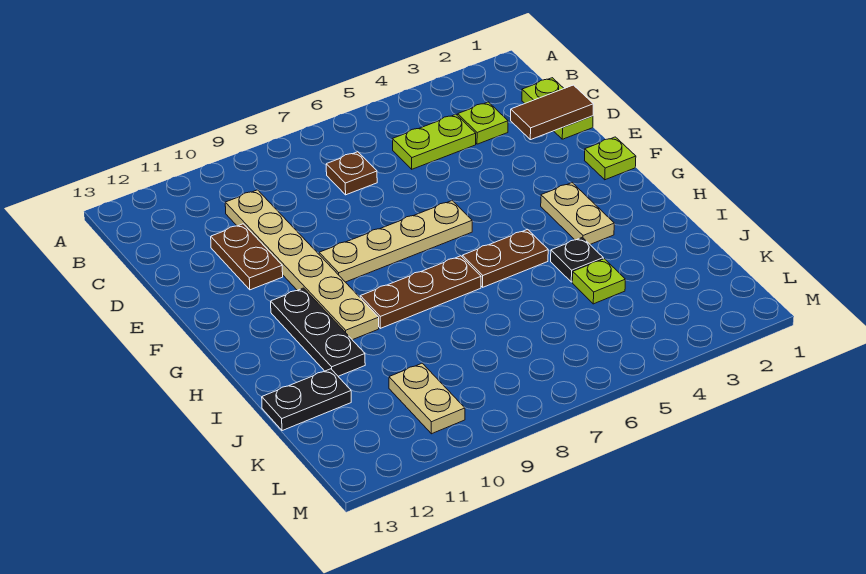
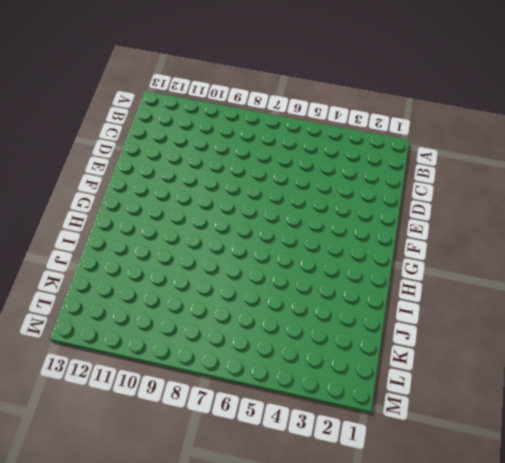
none -> lime plate C1:D1 level 1
none -> lime plate C3 level 1
none -> lime plate C4:C5 level 1

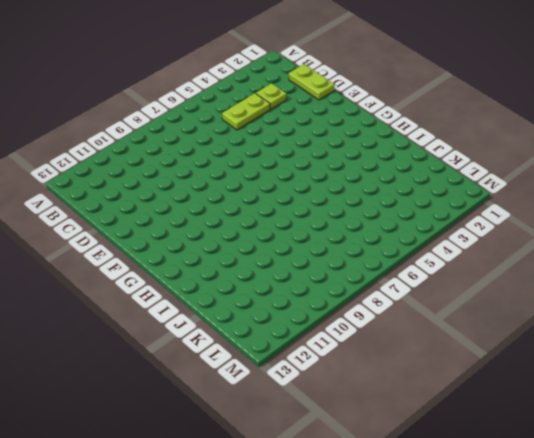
none -> brown plate C7 level 1
none -> tan plate C10:H10 level 1
none -> brown plate D11:E11 level 1

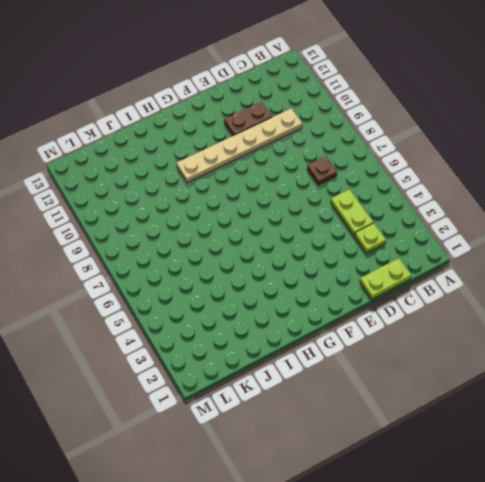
none -> lime plate F1 level 1
none -> tan plate F6:F9 level 1
none -> tan plate G3:H3 level 1

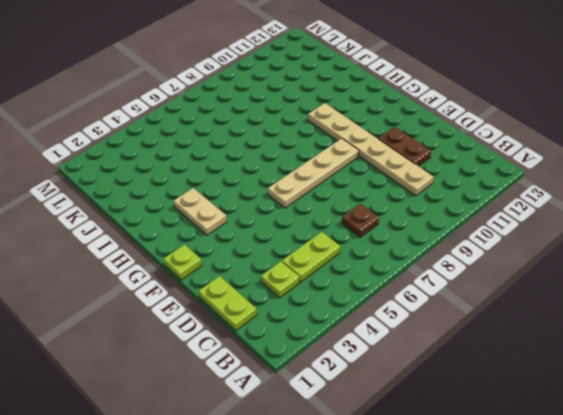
none -> black plate G11:I11 level 1
none -> brown plate H5:H6 level 1
none -> brown plate H7:H9 level 1

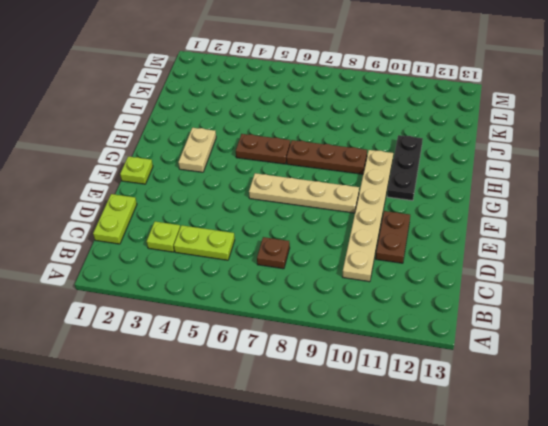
none -> black plate I4 level 1
none -> lime plate J4 level 1
none -> black plate J12:J13 level 1

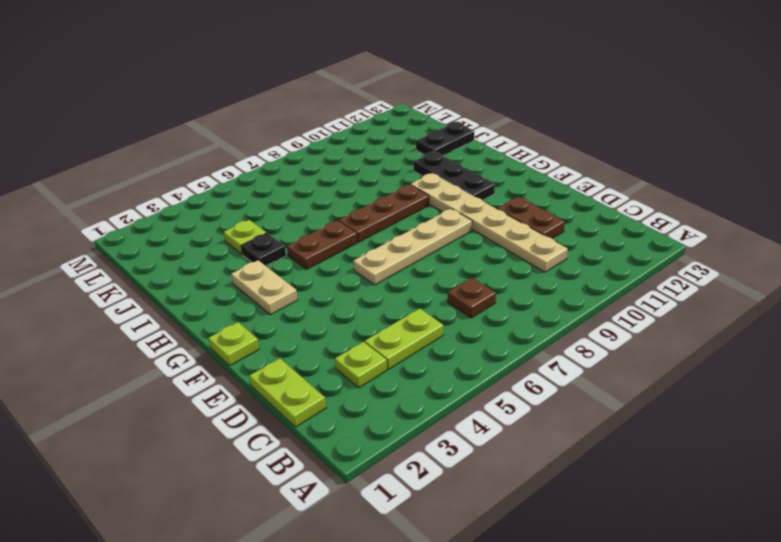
none -> tan plate K10:L10 level 1
none -> brown tile D1:D2 level 2

